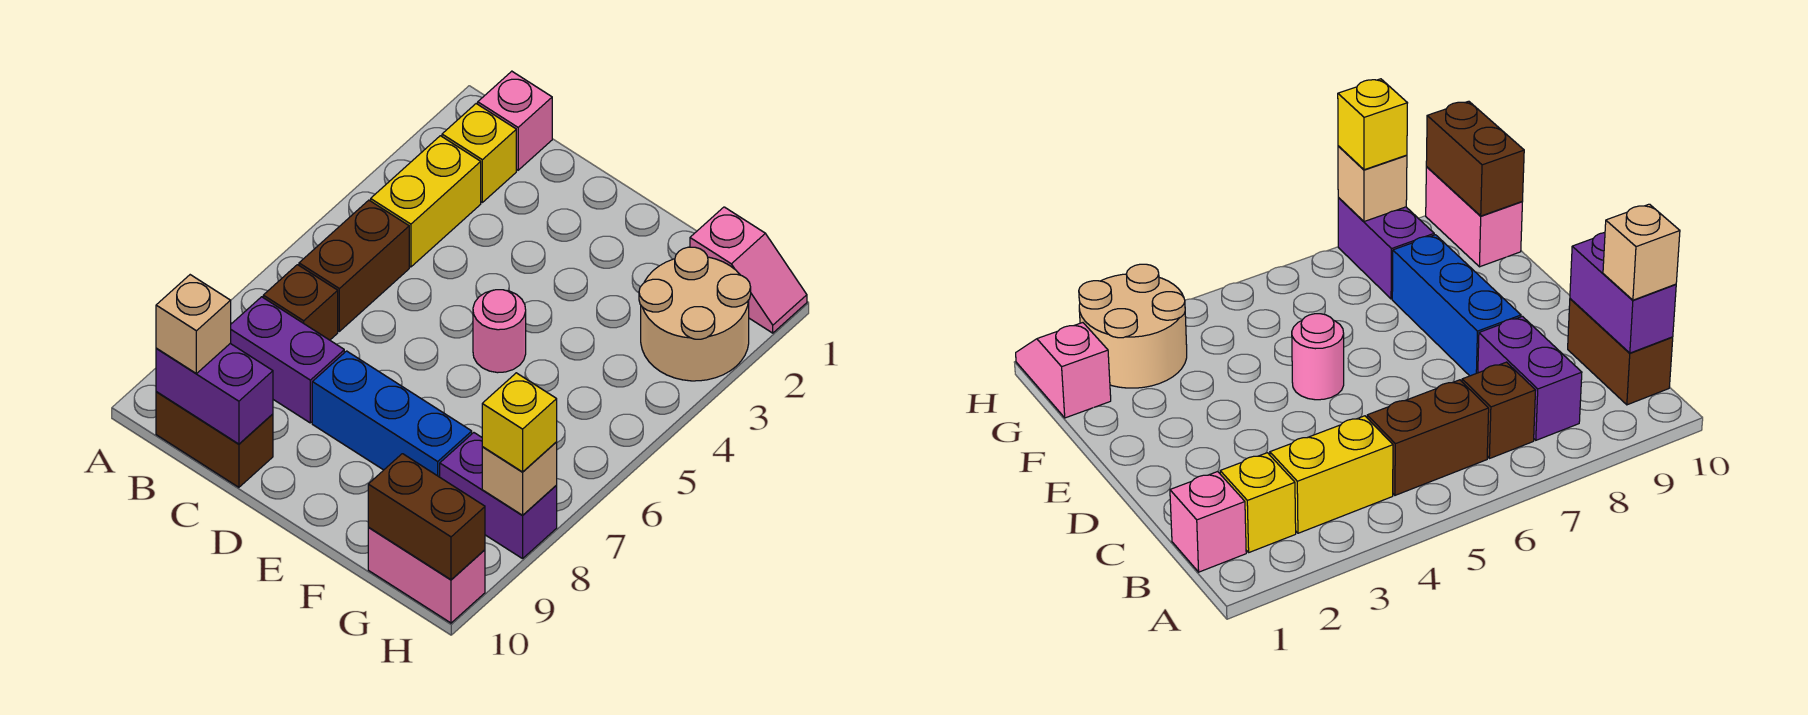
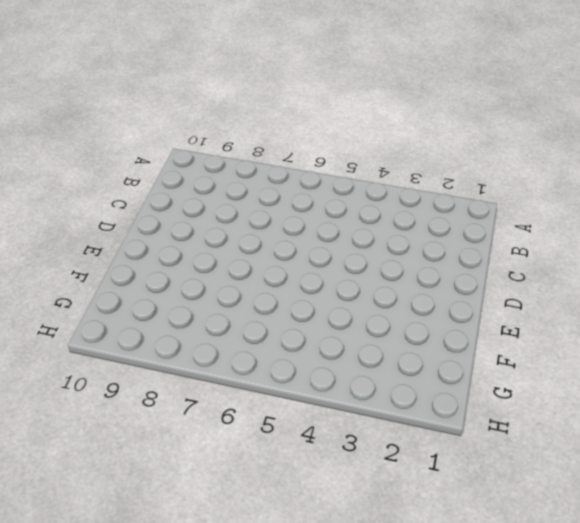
none -> pink brick B1 level 1
none -> yellow brick B2 level 1
none -> yellow brick B3:B4 level 1

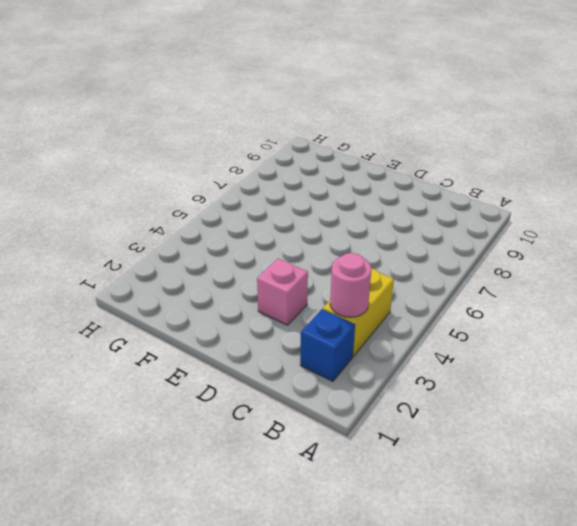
blue brick B2 level 1 -> yellow brick B2 level 1
pink round brick B3 level 2 -> pink round brick E5 level 1
pink brick D3 level 1 -> pink brick B1 level 1
none -> brown brick B5:B6 level 1
none -> brown brick B7 level 1
none -> purple brick B8:C8 level 1

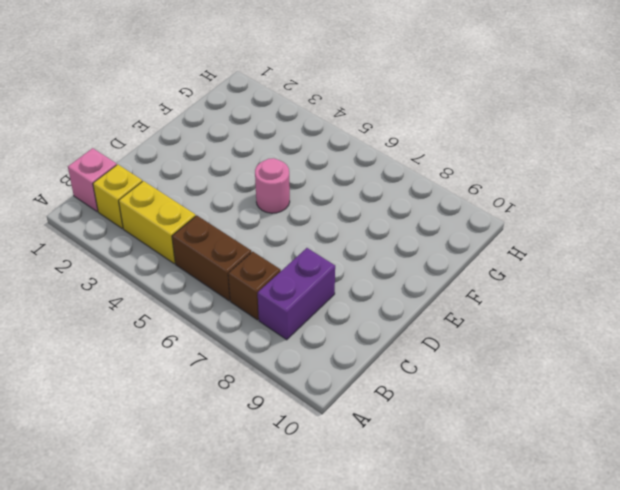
none -> brown brick B10:C10 level 1
none -> blue brick D8:F8 level 1
none -> pink slope G1:H1 level 1 top G

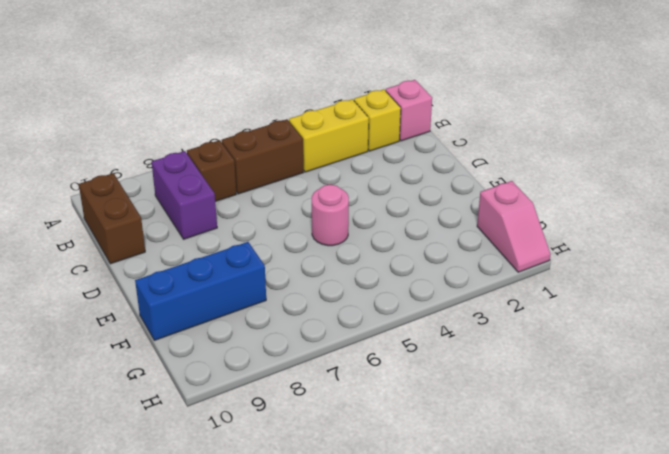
blue brick F8:F10 level 1 -> blue brick D8:F8 level 1
none -> tan round brick G2:H3 level 1
none -> purple brick G8:H8 level 1
none -> pink brick G10:H10 level 1

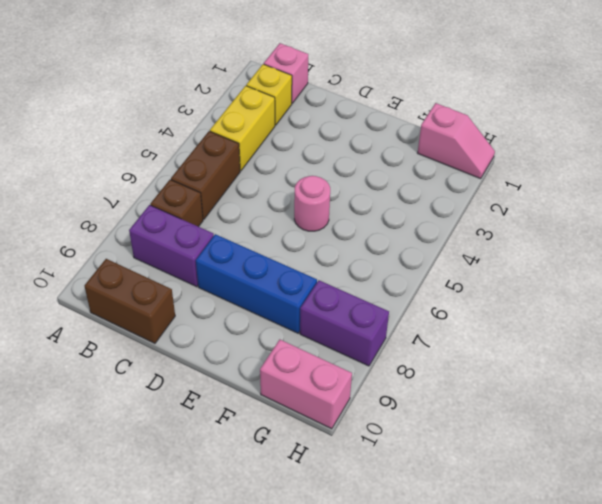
none -> tan round brick G2:H3 level 1
none -> purple brick B10:C10 level 2
none -> brown brick G10:H10 level 2

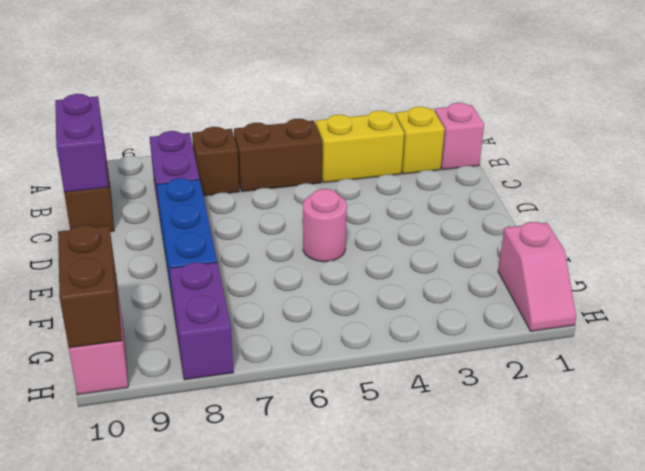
none -> tan round brick G2:H3 level 1
none -> tan brick H8 level 2
none -> tan brick B10 level 3

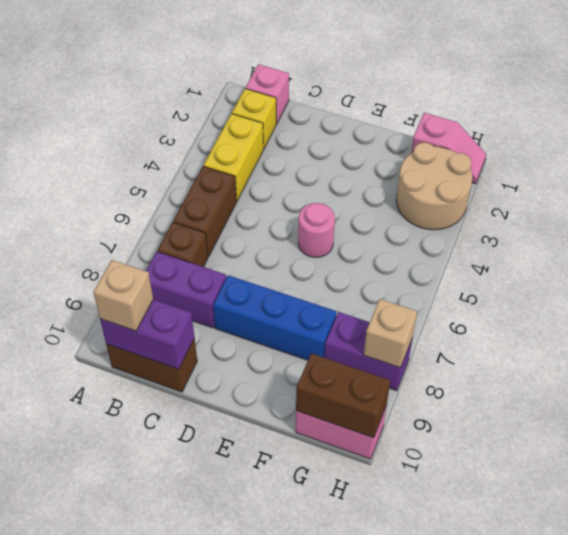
none -> yellow brick H8 level 3

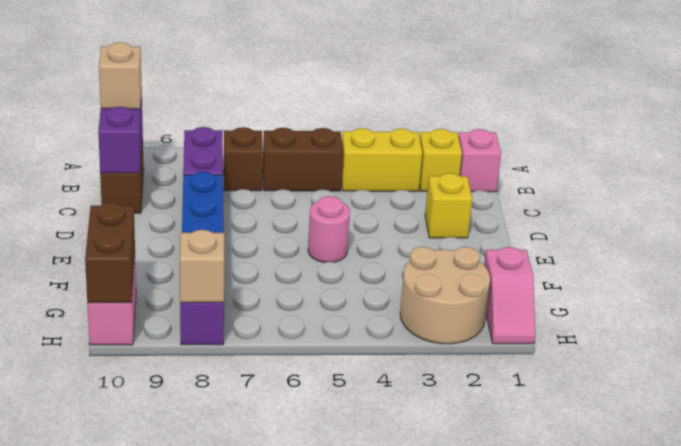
yellow brick D2 level 1 -> yellow brick H8 level 3

